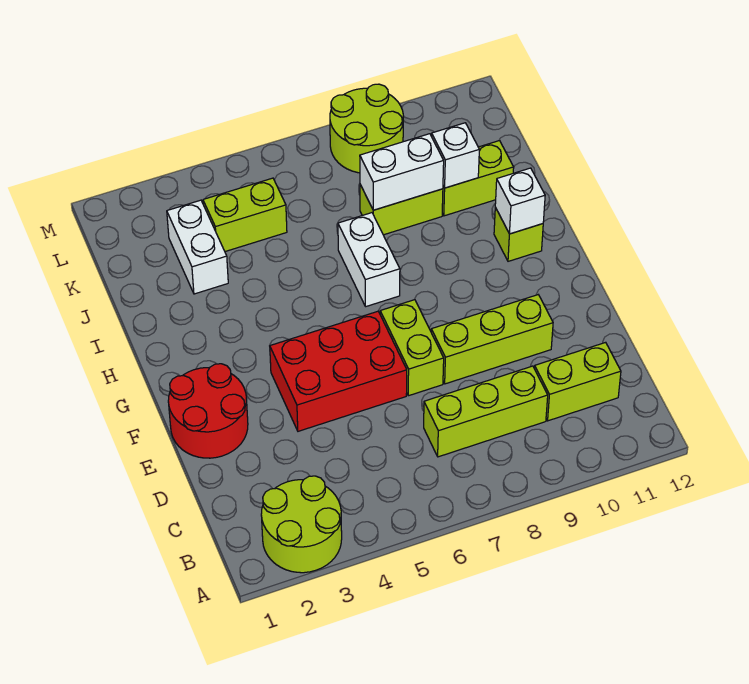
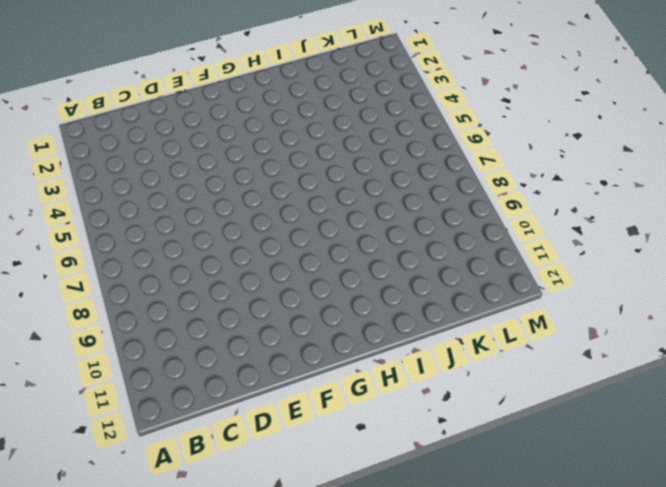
none -> lime round brick A2:B3 level 1
none -> lime brick C7:C9 level 1
none -> lime brick C10:C11 level 1

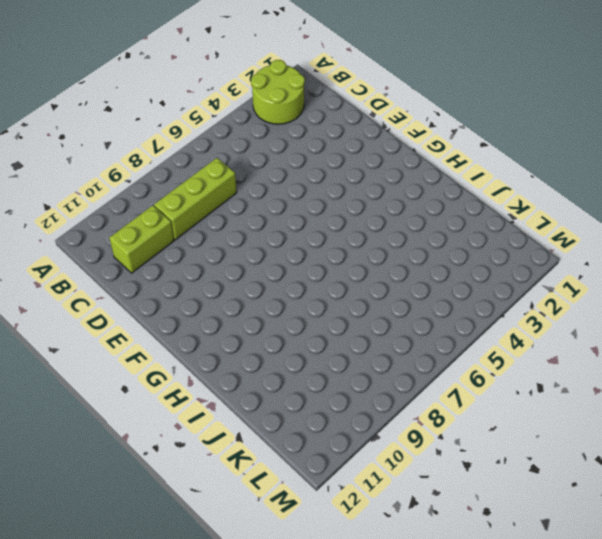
none -> red round brick E1:F2 level 1
none -> red brick E4:F6 level 1
none -> lime brick E7:F7 level 1

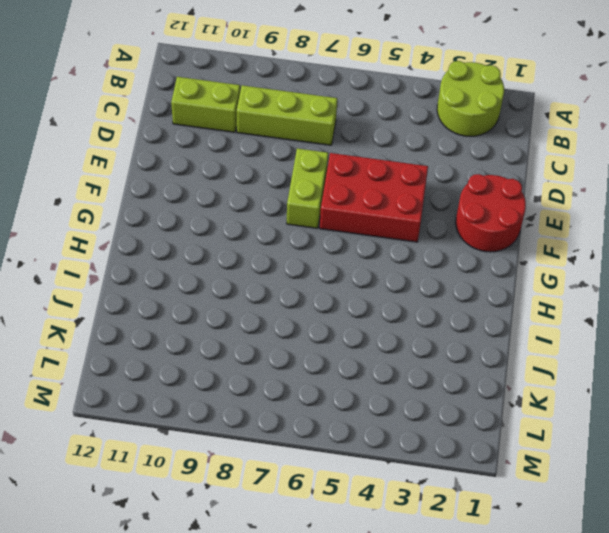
none -> lime brick E8:E10 level 1
none -> white brick H7:I7 level 1
none -> lime brick H11 level 1

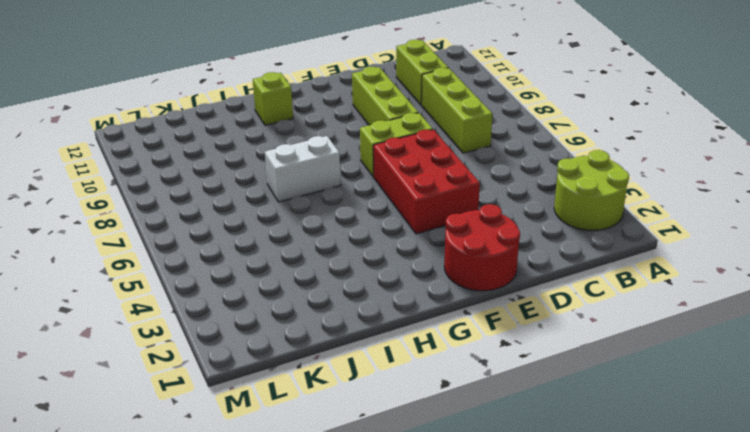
none -> white brick J3:K3 level 1
none -> lime brick J8:J9 level 1
none -> lime brick J10:J11 level 1

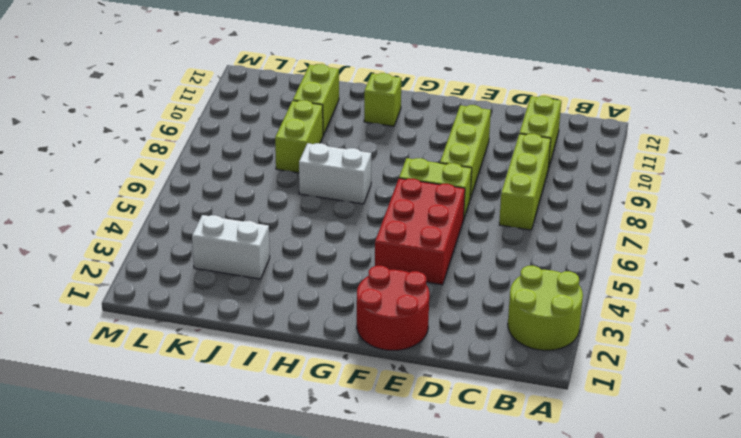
none -> lime brick K4:K5 level 1
none -> lime round brick L8:M9 level 1
none -> white brick H11 level 2

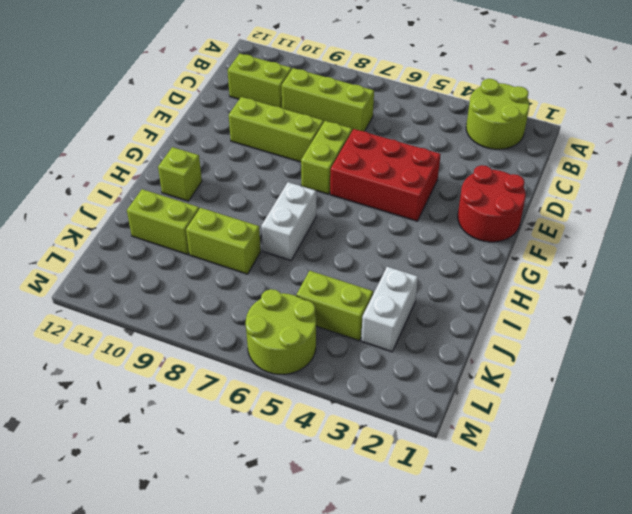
lime round brick L5:M6 level 1 -> lime round brick L8:M9 level 1
none -> white brick H11 level 2
none -> white brick J8:J9 level 2
none -> white brick J10 level 2

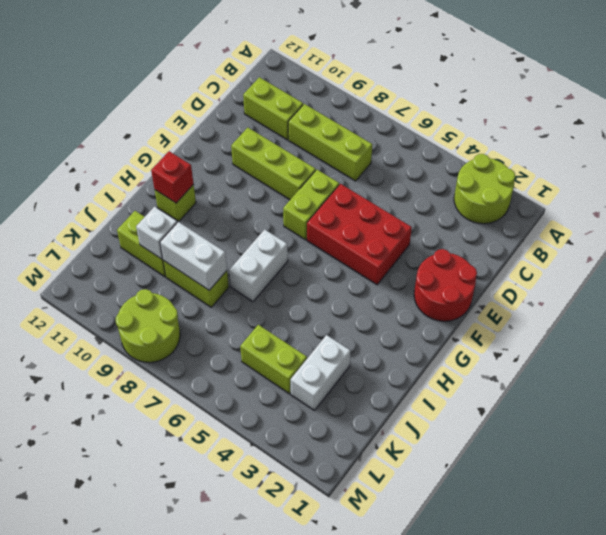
red brick H11 level 2 -> white brick H11 level 2

